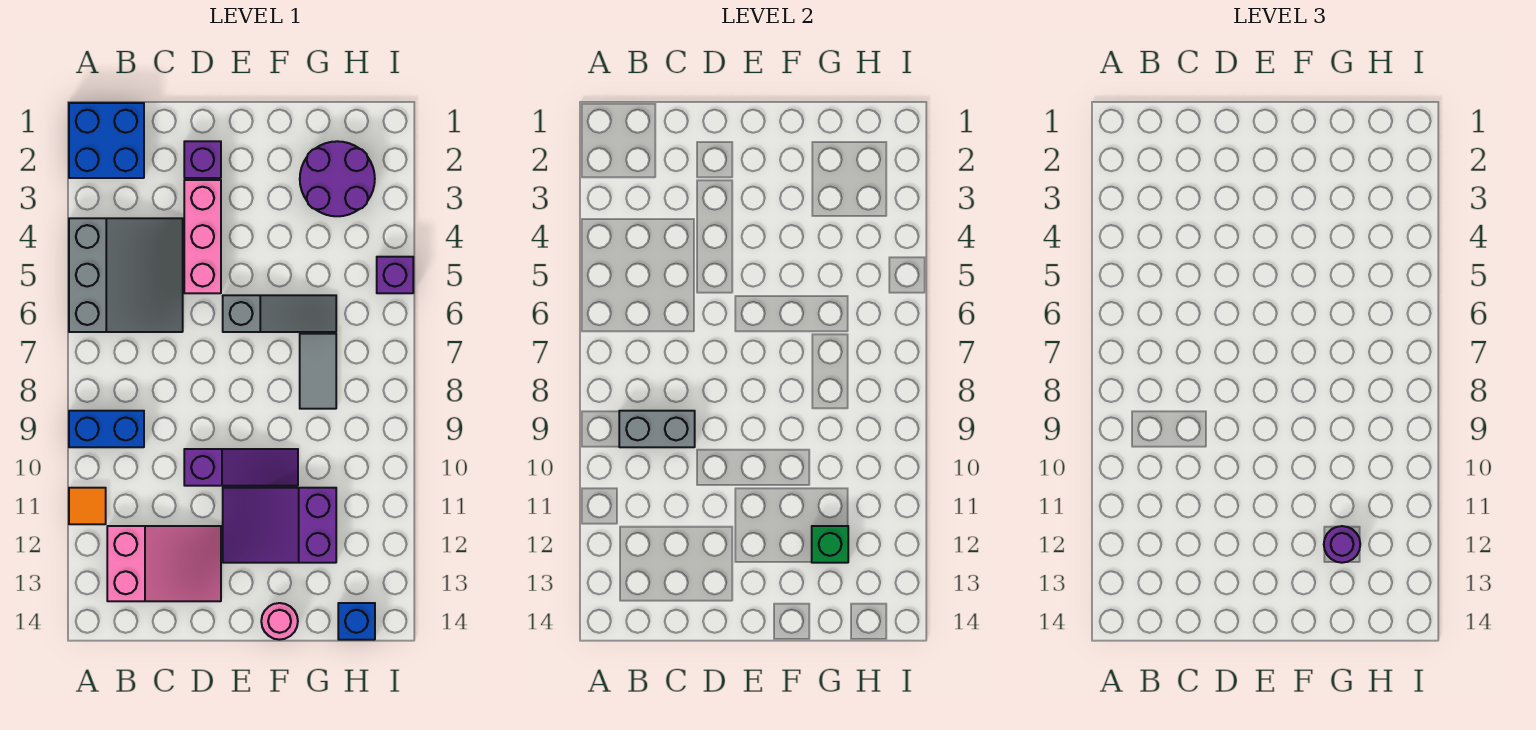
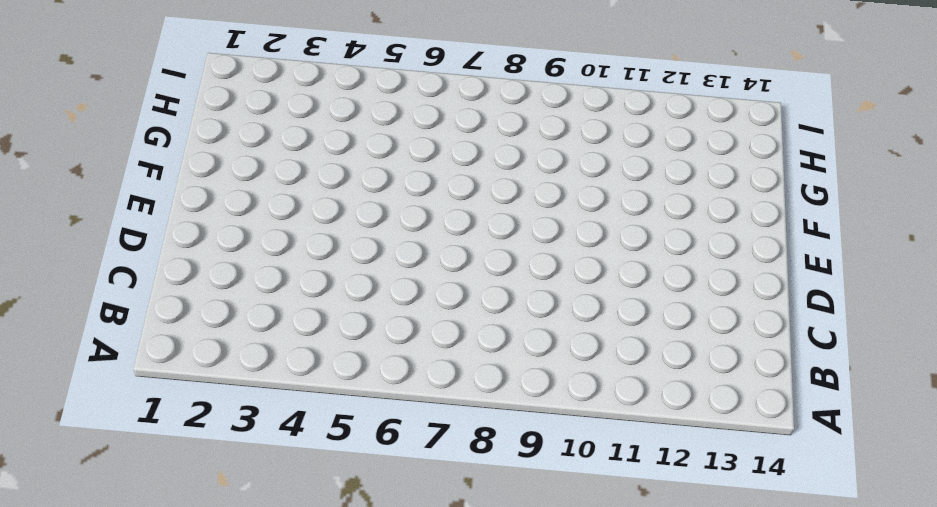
none -> blue brick A1:B2 level 1
none -> grey slope A4:C6 level 1 top A
none -> blue brick A9:B9 level 1

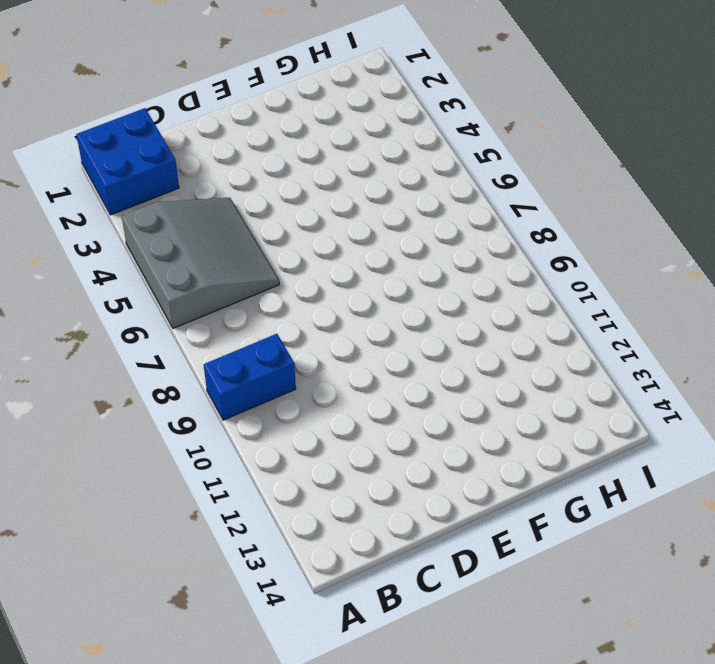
none -> orange tile A11 level 1
none -> pink slope B12:D13 level 1 top B
none -> purple brick D2 level 1

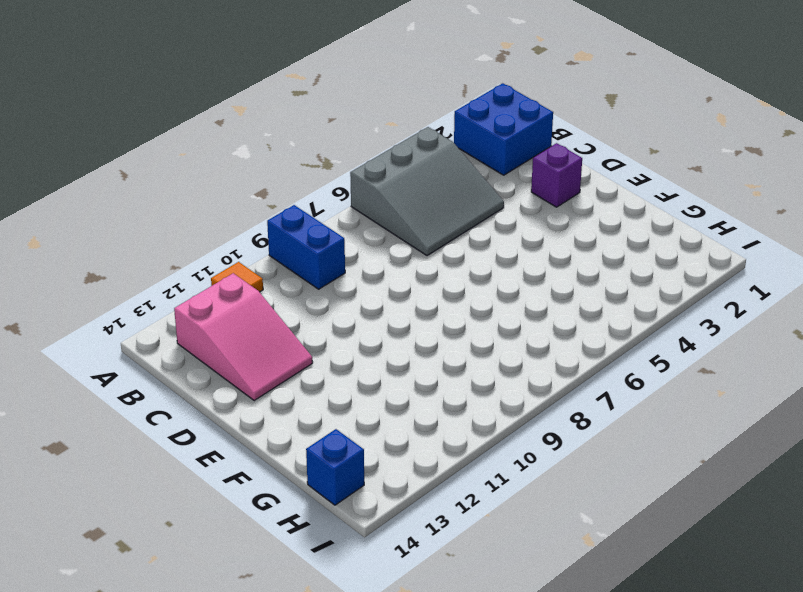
none -> pink brick D3:D5 level 1
none -> purple slope D10:F10 level 1 top D
none -> grey slope E6:G6 level 1 top E

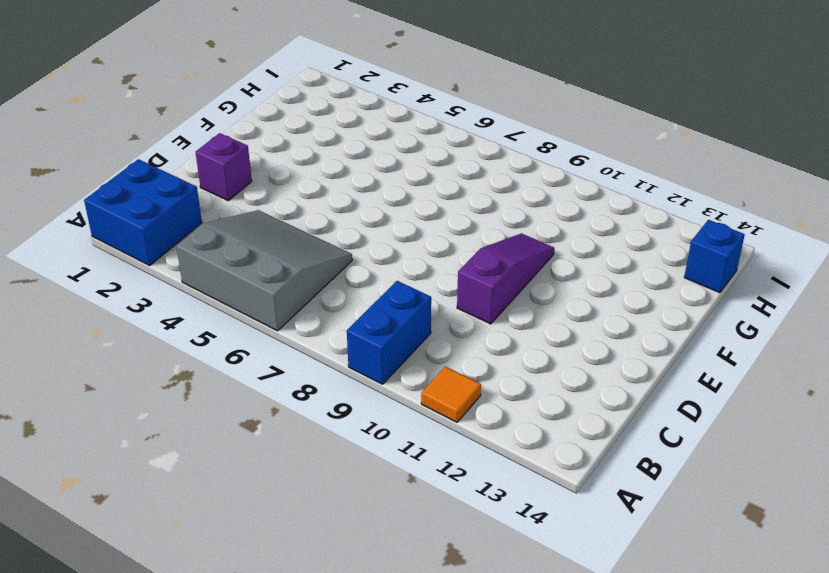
none -> pink slope B12:D13 level 1 top B
none -> pink brick D3:D5 level 1
none -> grey slope E6:G6 level 1 top E

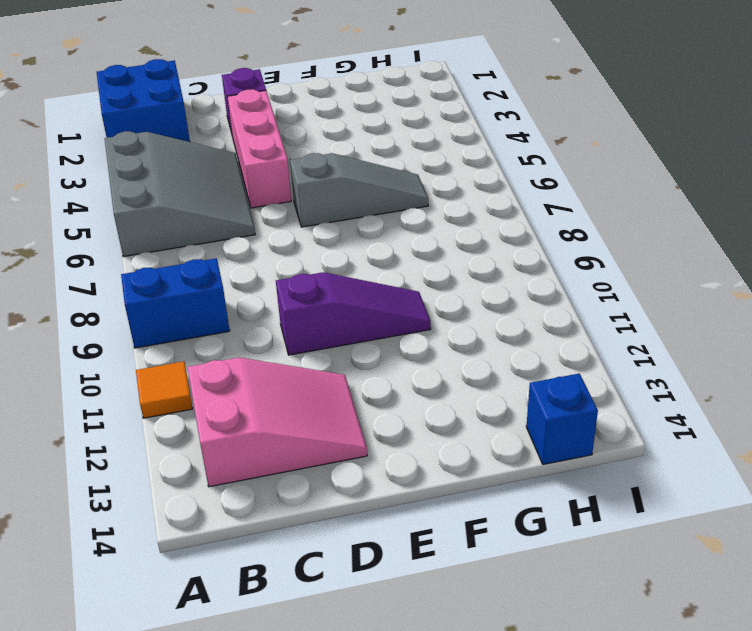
none -> purple slope E11:G12 level 1 top G
none -> pink round brick F14 level 1
none -> purple round brick G2:H3 level 1

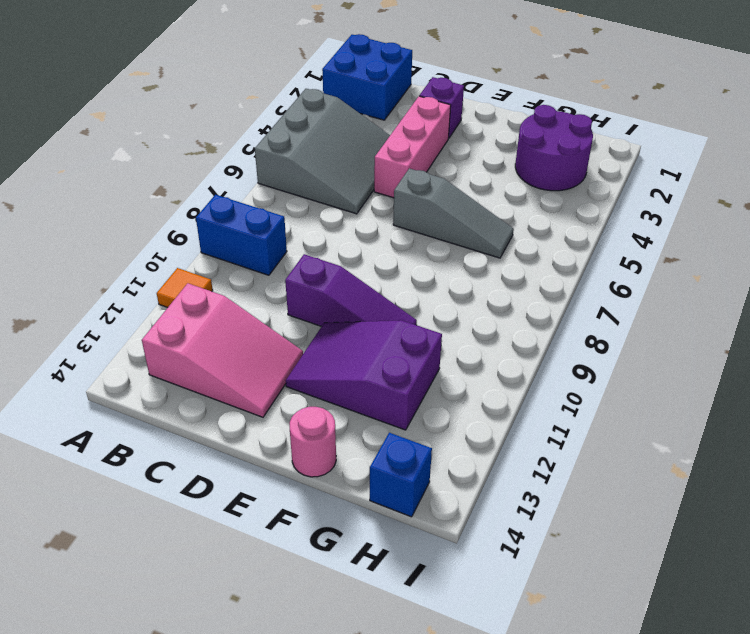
none -> grey tile G7:G8 level 1
none -> purple brick I5 level 1
none -> grey brick B9:C9 level 2

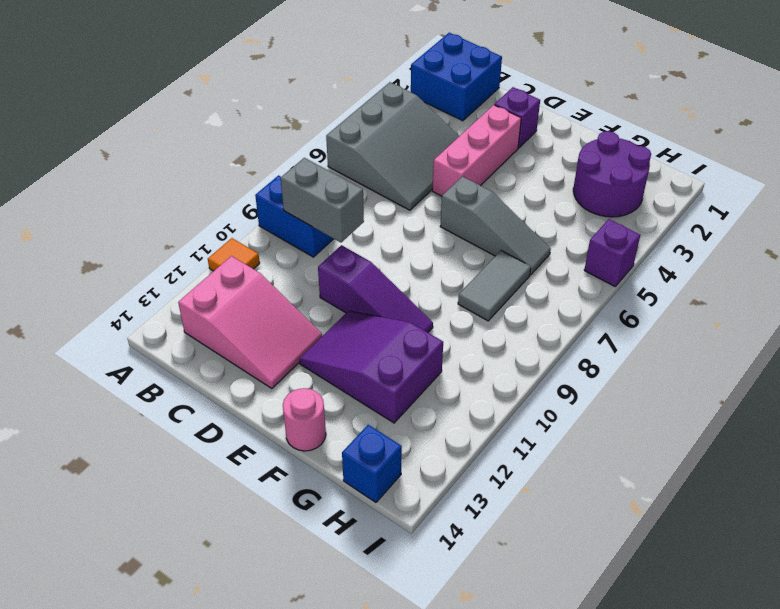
none -> green brick G12 level 2
none -> purple round brick G12 level 3

